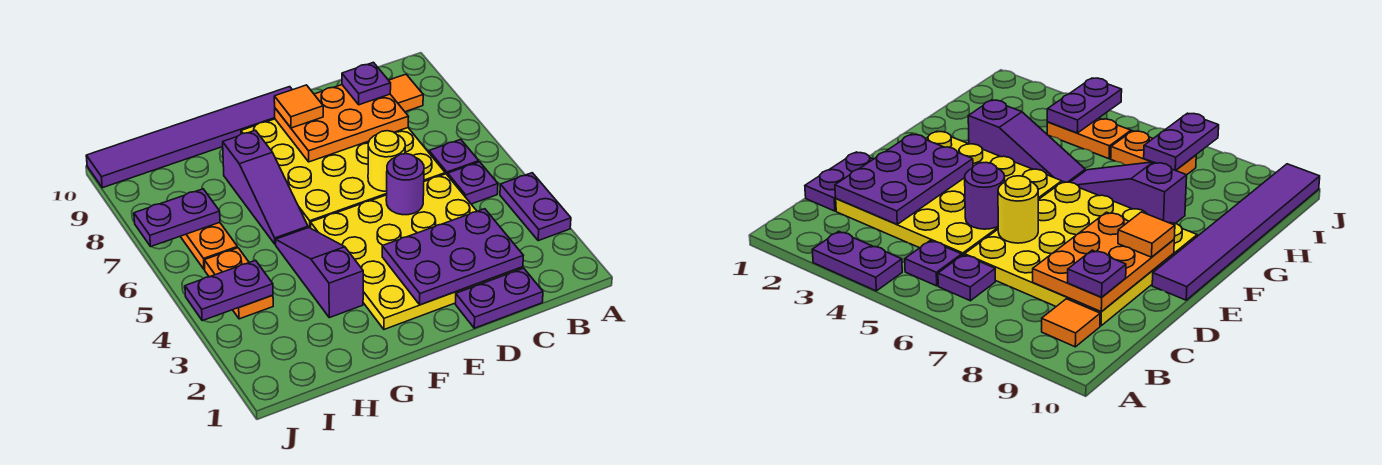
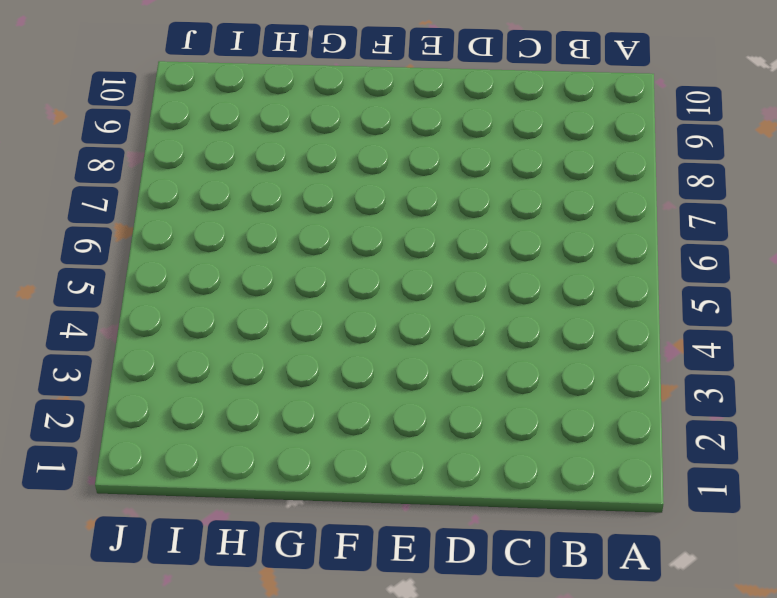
none -> purple plate A3:A4 level 1
none -> purple plate B5 level 1
none -> purple plate B6 level 1

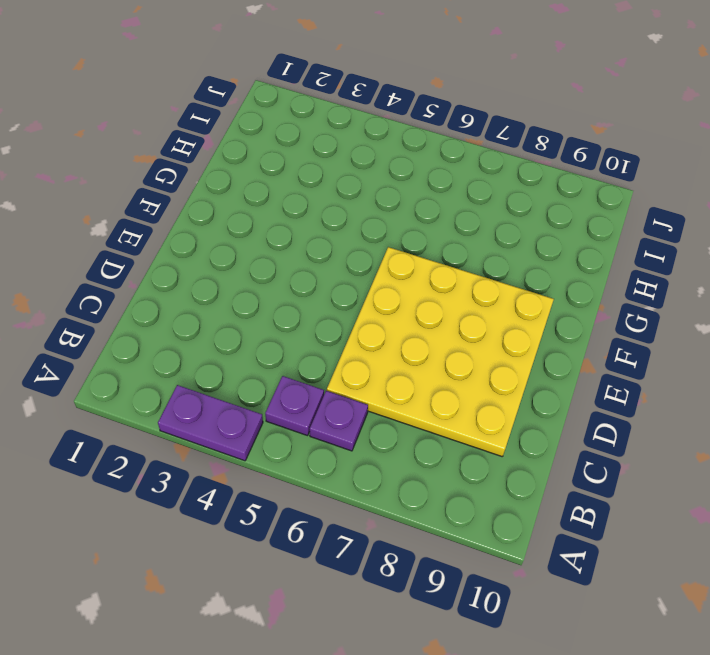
none -> orange tile B9 level 1
none -> purple plate C1:D1 level 1
none -> yellow plate C2:F5 level 1

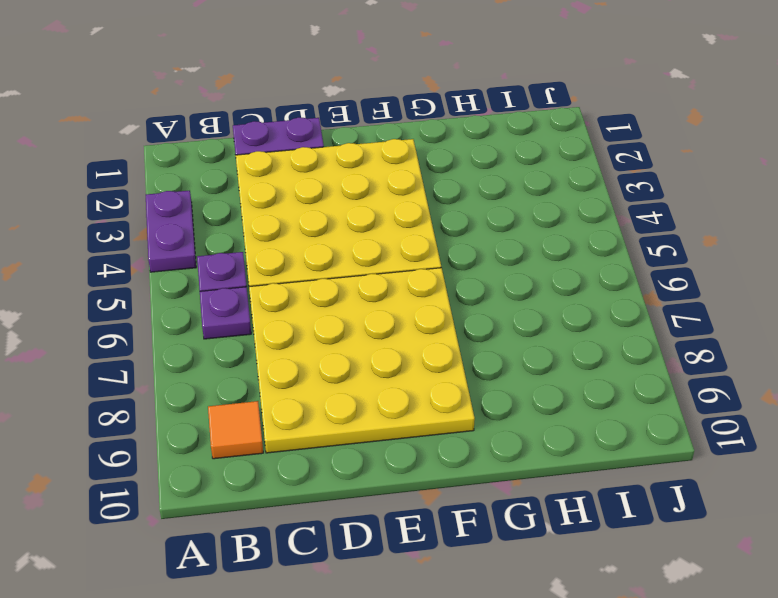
none -> purple tile E10:J10 level 1
none -> purple slope G3:G5 level 1 top 3
none -> purple slope G6:G8 level 1 top 8

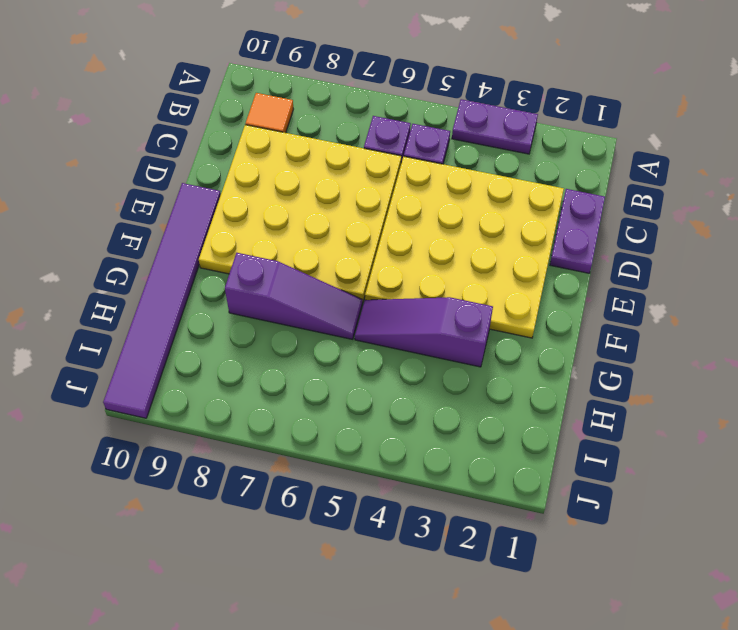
none -> orange plate I4:I5 level 1
none -> orange plate I6:I7 level 1
none -> purple plate C2:E3 level 2

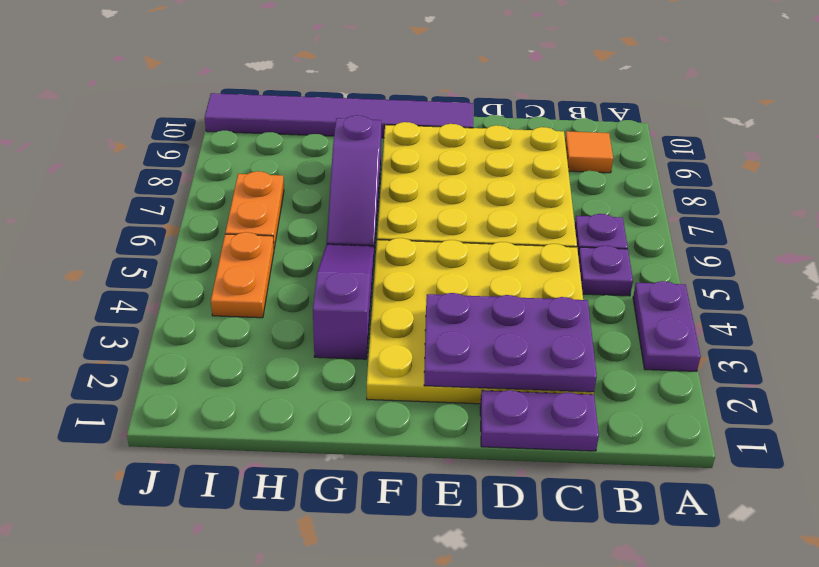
none -> orange plate C8:E9 level 2
none -> purple round brick D5 level 2
none -> yellow round brick D6 level 2

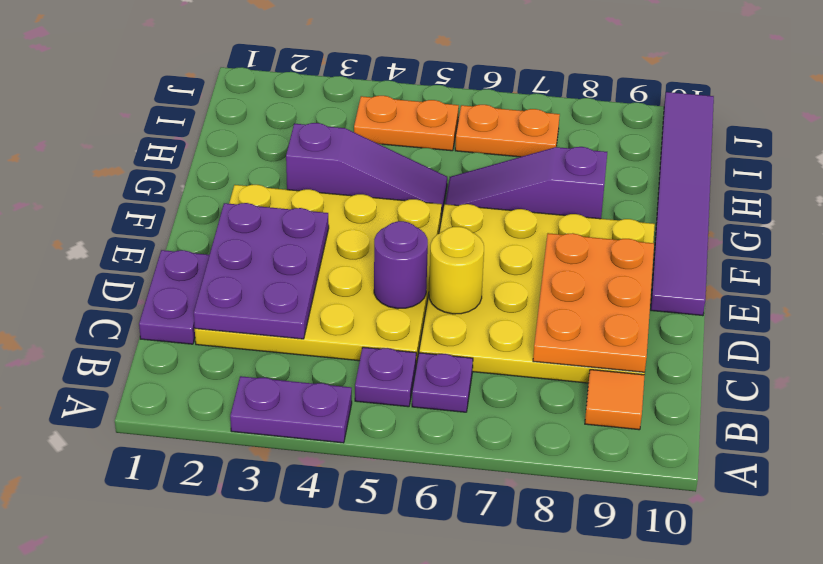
none -> purple plate I4:J4 level 2
none -> purple plate I7:J7 level 2
none -> purple plate C9 level 3

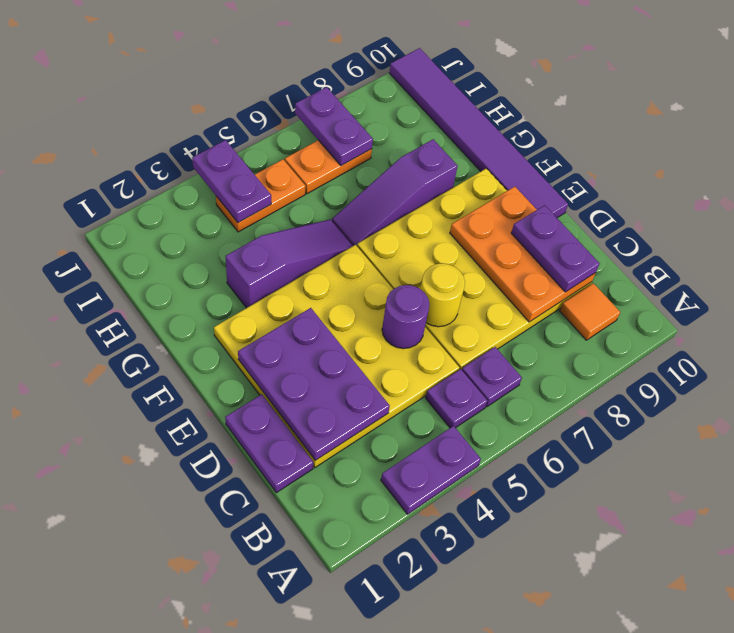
purple plate C9:D9 level 3 -> purple plate C9 level 3
none -> orange tile E9 level 3

